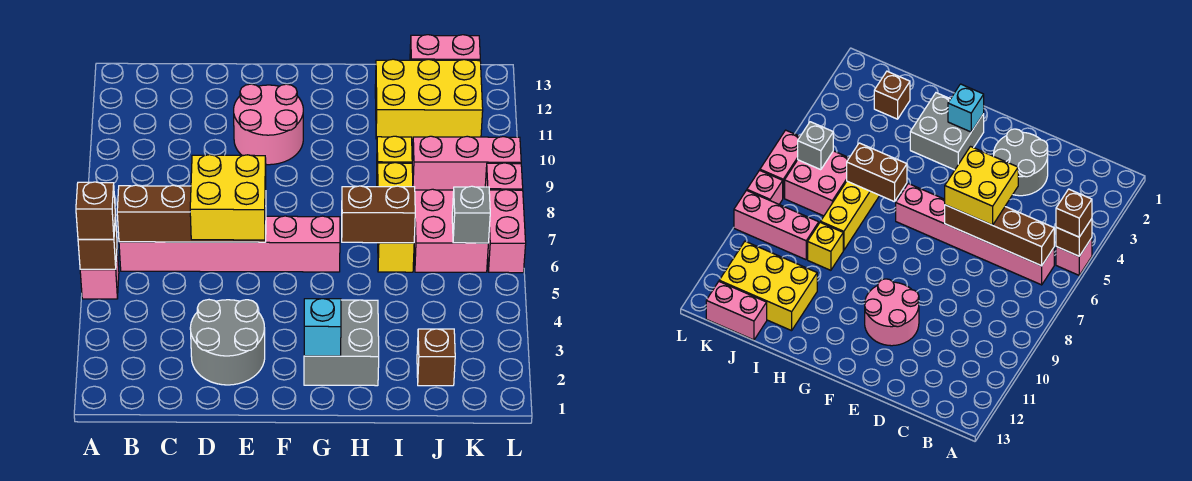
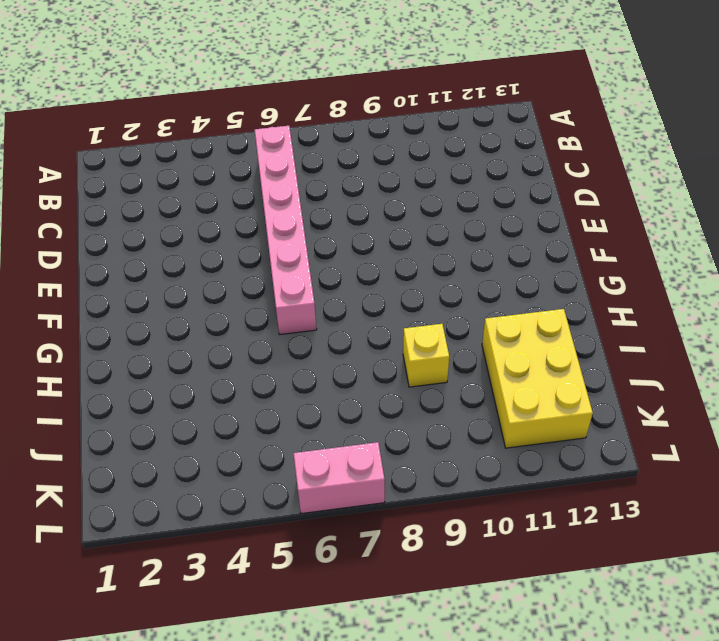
none -> pink brick A5 level 1
none -> grey round brick D2:E3 level 1
none -> pink round brick E10:F11 level 1

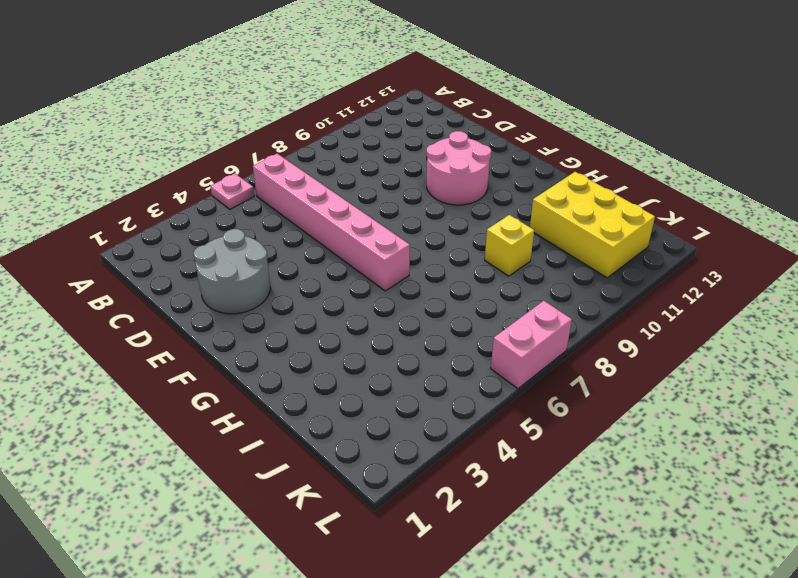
pink plate A5 level 1 -> pink brick A5 level 1
none -> grey brick G2:H3 level 1
none -> yellow brick I6:I8 level 1
none -> brown brick J2 level 1

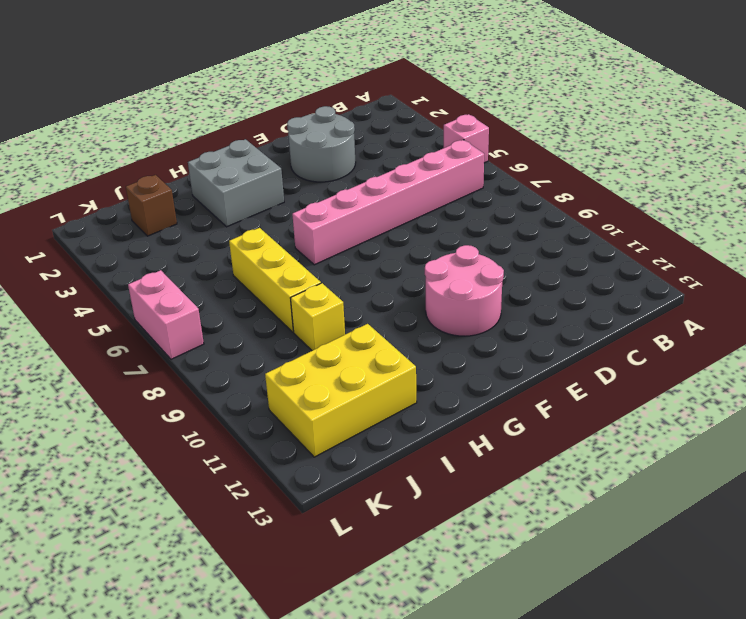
none -> pink brick J6:K7 level 1
none -> pink brick J9:L9 level 1
none -> pink brick J13:K13 level 1

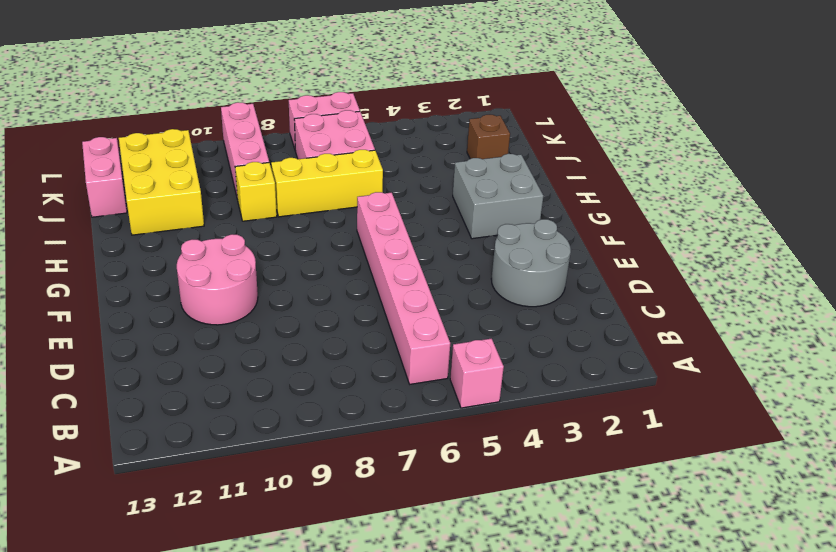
none -> pink brick L8 level 1
none -> brown brick A5 level 2
none -> brown brick B6:E6 level 2

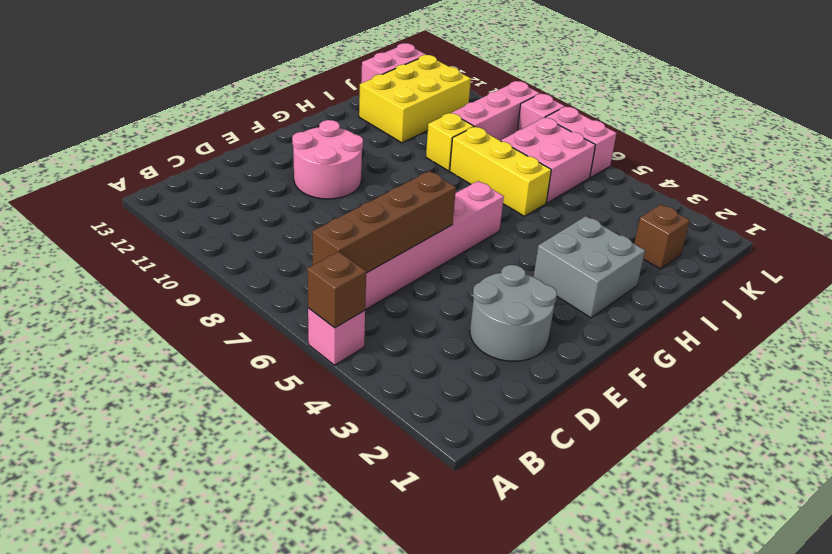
none -> cyan brick G2 level 2
none -> brown brick H6:I6 level 2
none -> grey brick K6 level 2

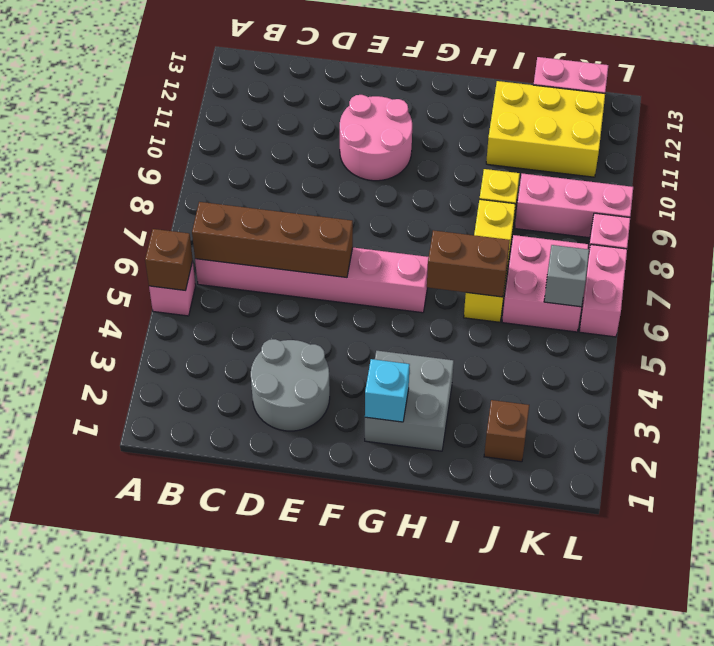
none -> brown brick A5 level 3
none -> yellow brick D5:E6 level 3

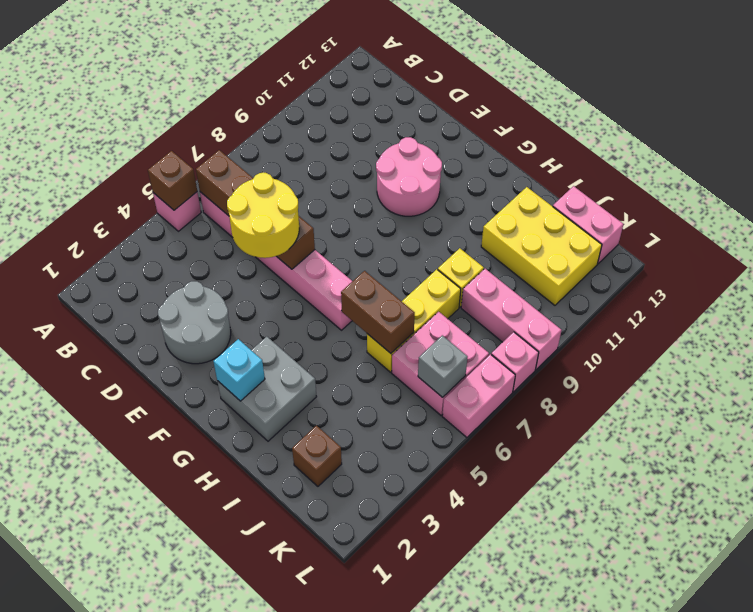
yellow round brick D5:E6 level 3 -> yellow brick D5:E6 level 3
none -> brown brick A5 level 3

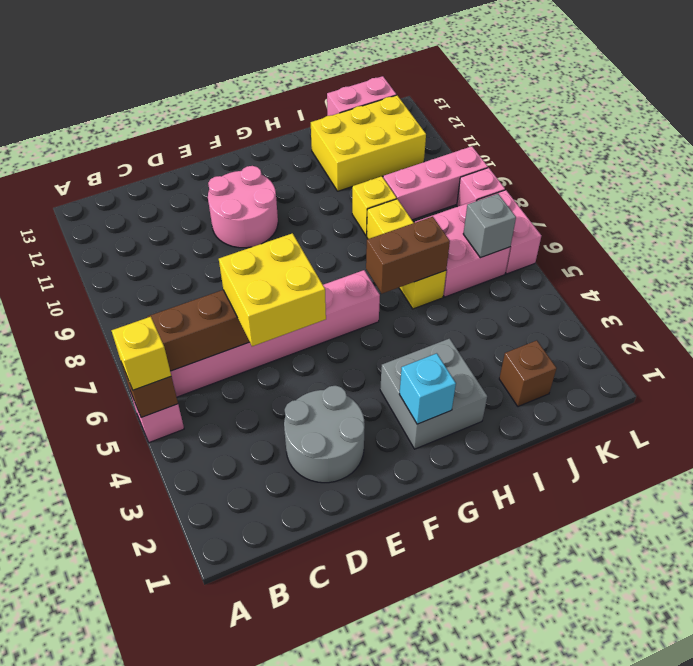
yellow brick A5 level 3 -> brown brick A5 level 3

